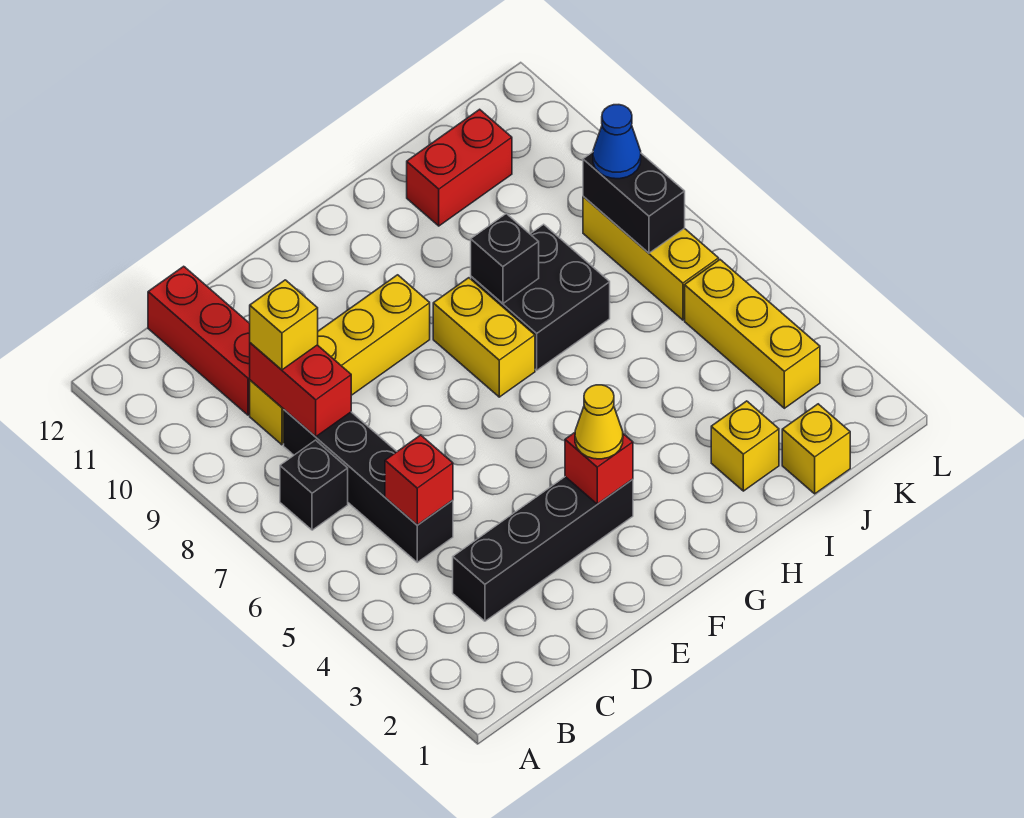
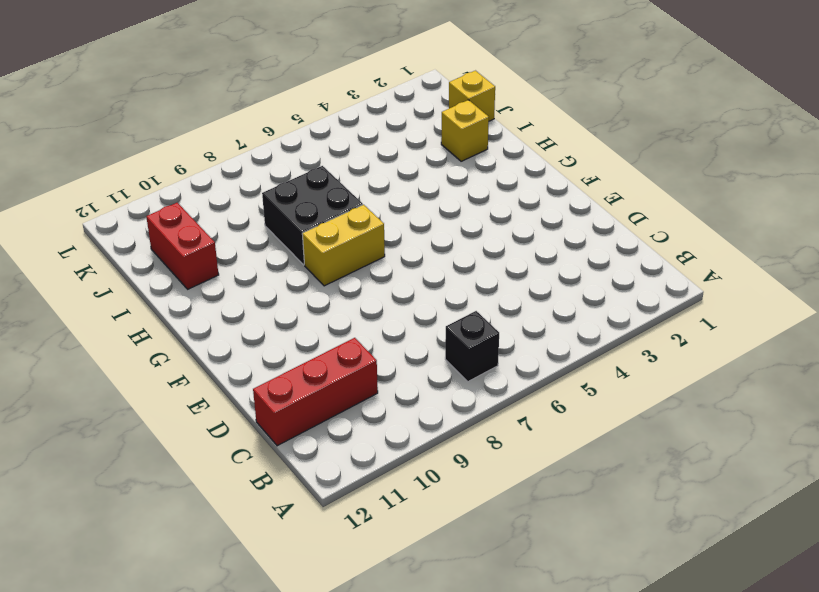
none -> black brick C3:F3 level 1
none -> black brick C5:C8 level 1
none -> yellow brick C9:F9 level 1

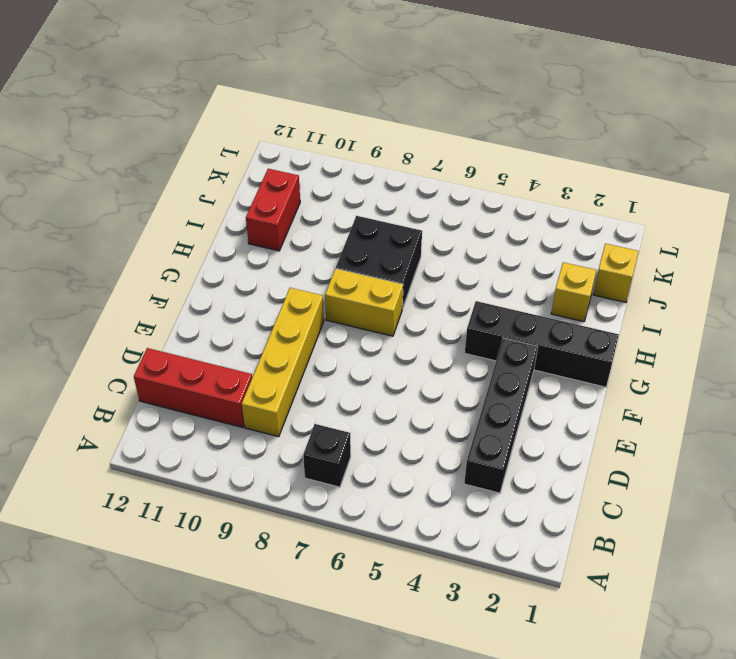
black brick G1:G4 level 1 -> black brick C5:C8 level 1
none -> yellow brick K3:K5 level 1
none -> yellow brick K6:K8 level 1
none -> red brick C5 level 2

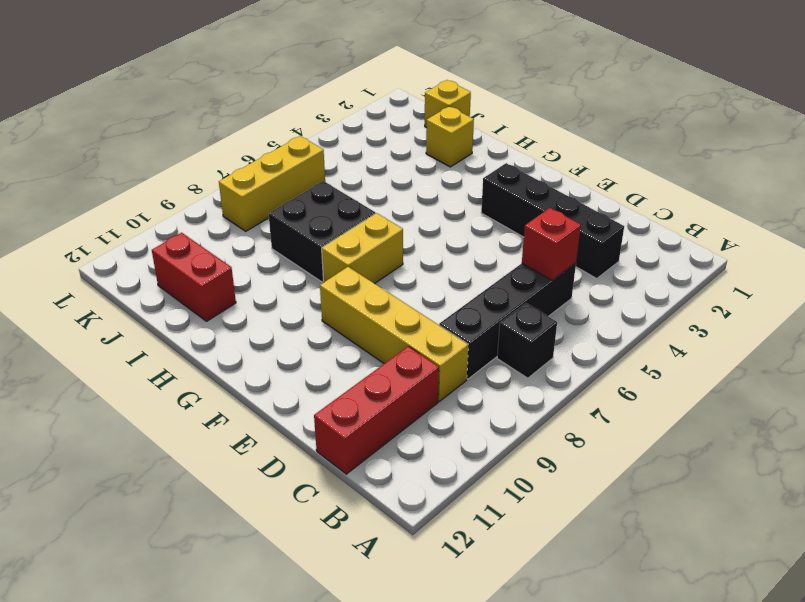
none -> yellow brick K3:K5 level 1
none -> red brick C8:C9 level 2
none -> red brick F3 level 2

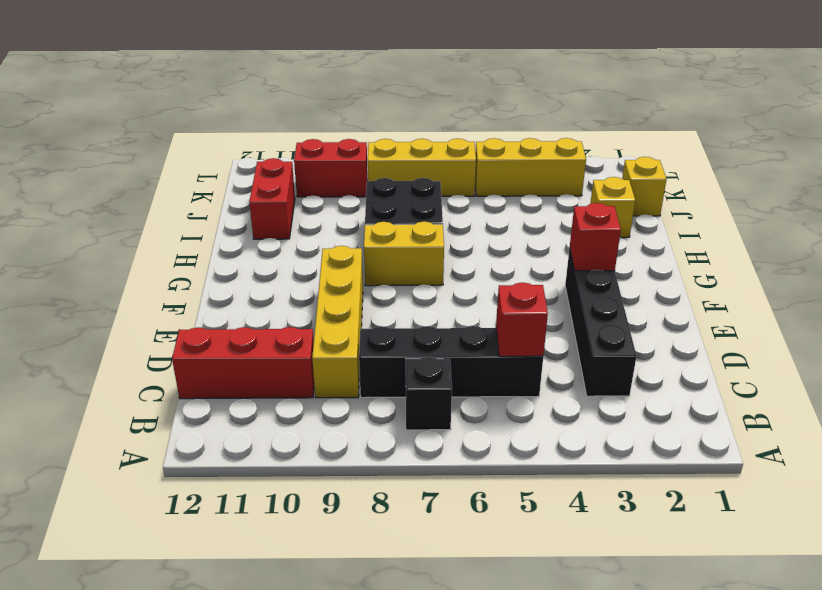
red brick K9:K10 level 1 -> red brick C8:C9 level 2
none -> black brick H8 level 2
none -> black brick K7:K8 level 2
none -> yellow brick C9 level 3

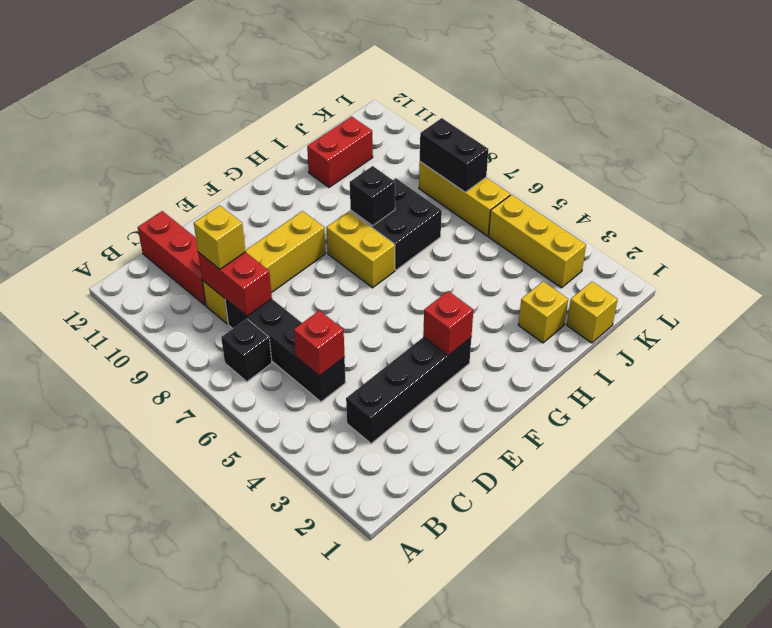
none -> yellow cone F3 level 3
none -> blue cone K8 level 3

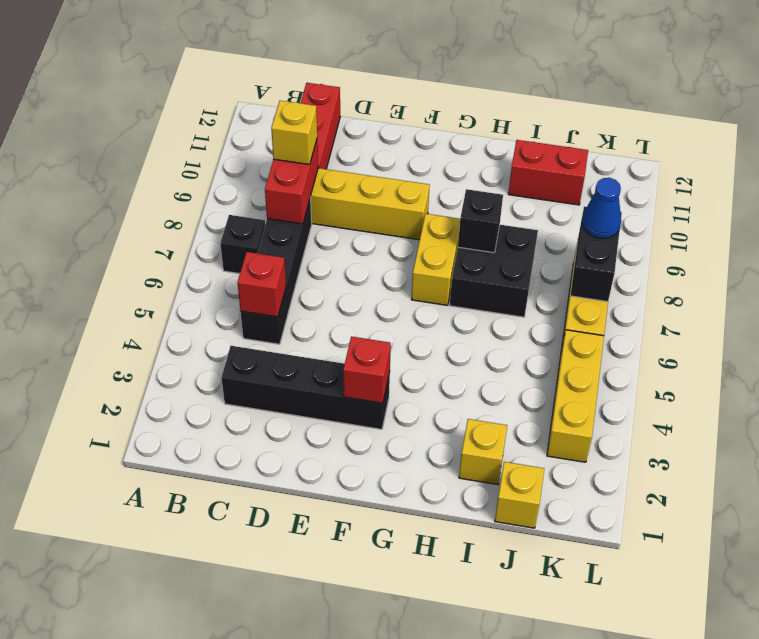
none -> yellow cone F3 level 3

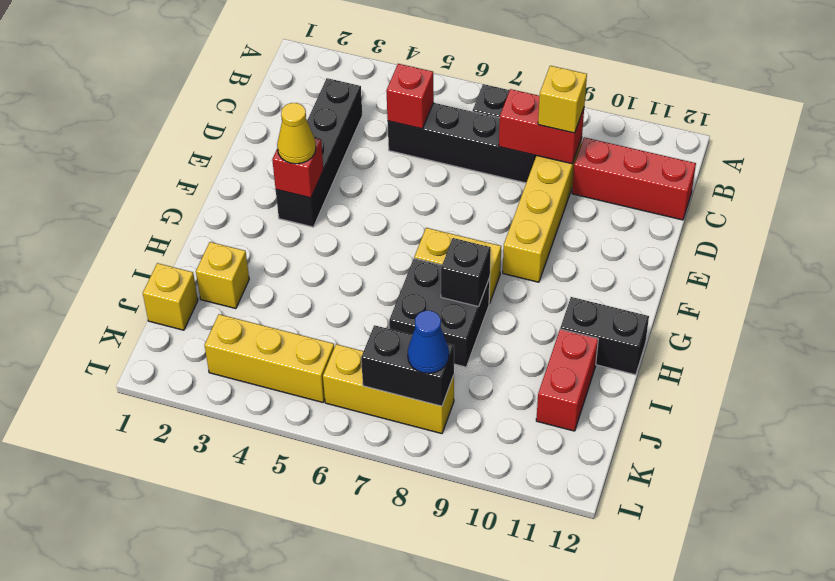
black brick H11:H12 level 1 -> none

